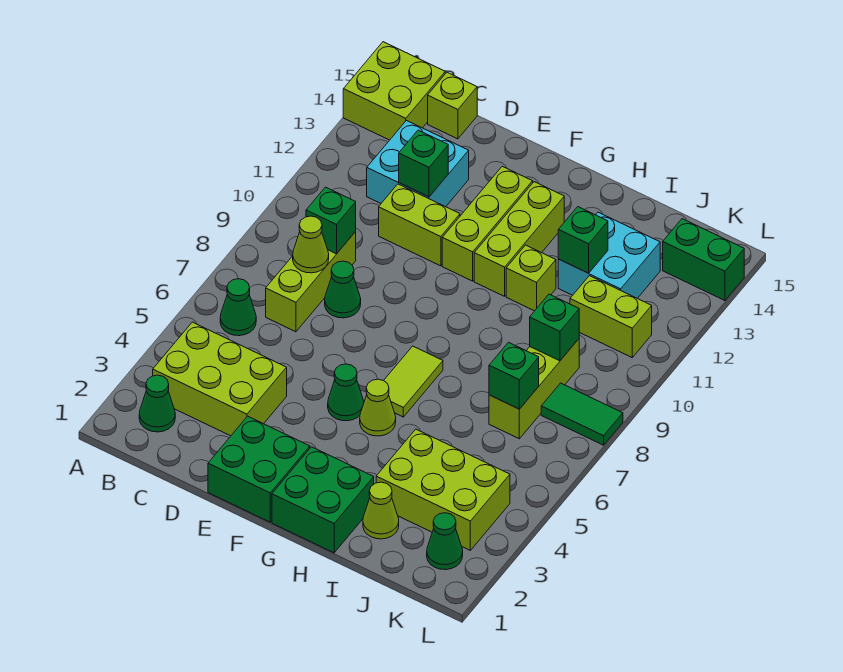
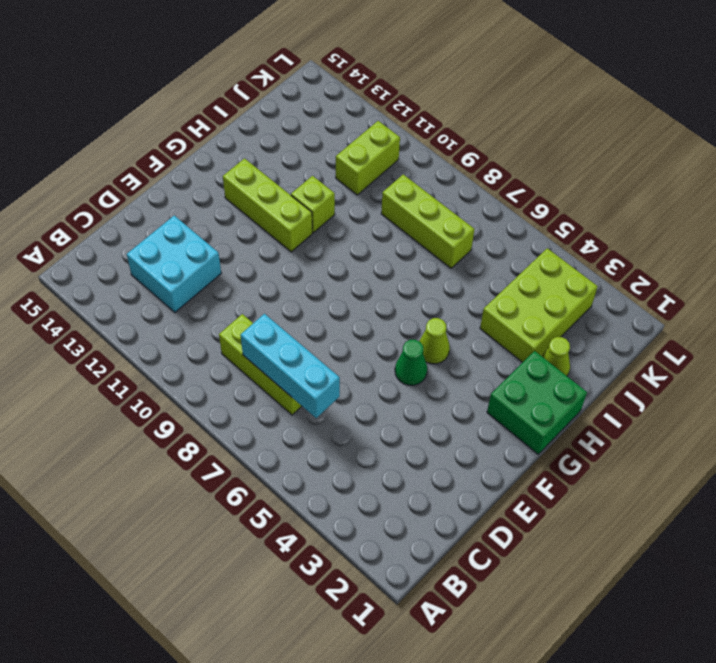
cyan brick C6:C8 level 2 -> lime cone C8 level 2
none -> lime brick A14:B15 level 1
none -> green cone B2 level 1
none -> lime brick B3:D4 level 1
none -> green cone B6 level 1

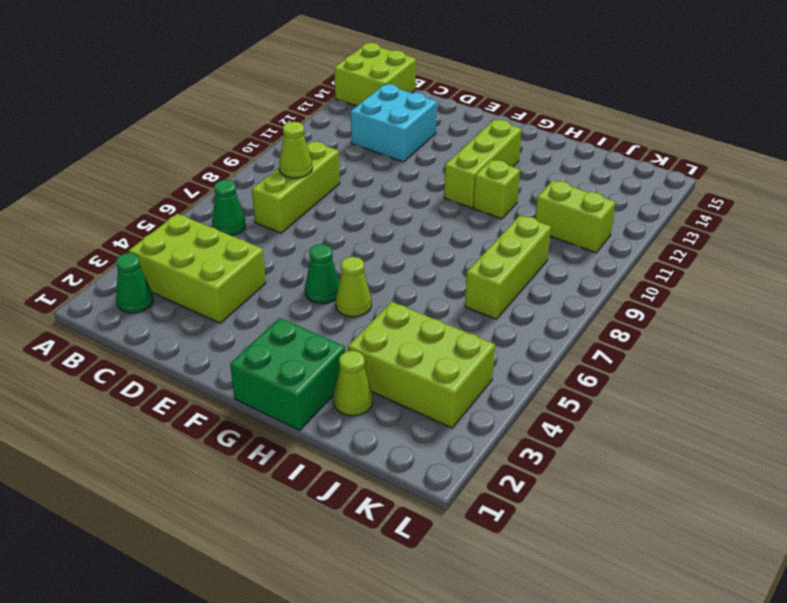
none -> lime brick C15 level 1
none -> green cone D8 level 1
none -> lime brick D11:E11 level 1
none -> green brick E1:F2 level 1

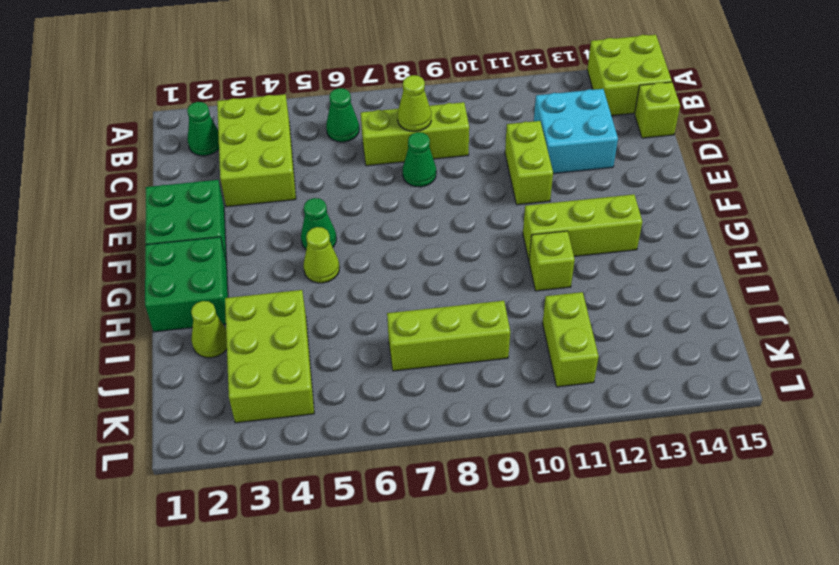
none -> lime brick F11:F13 level 1
none -> lime tile G6:G7 level 1
none -> cyan brick I12:J13 level 1
none -> green cone K2 level 1

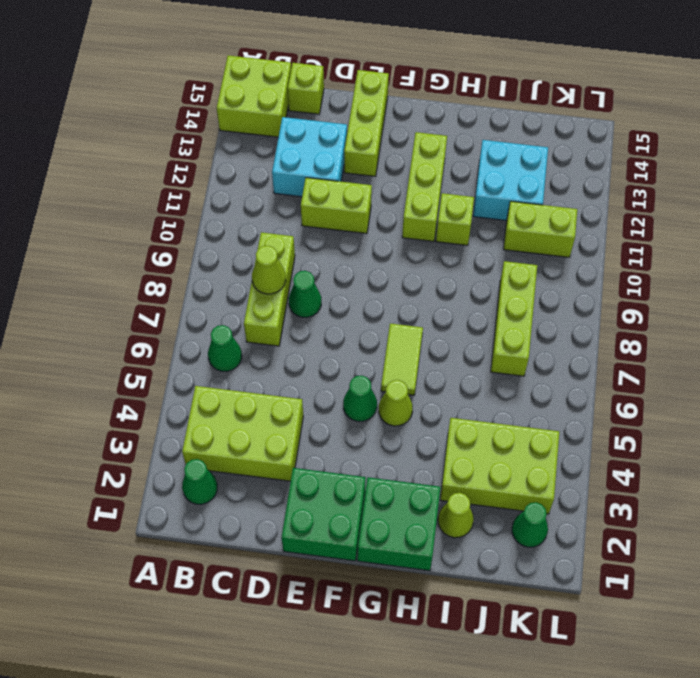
lime brick E13:E15 level 1 -> lime brick F11:F13 level 1
none -> green tile K8:L8 level 1
none -> green brick K14:L14 level 1
none -> green brick C9 level 2
none -> green brick D12 level 2

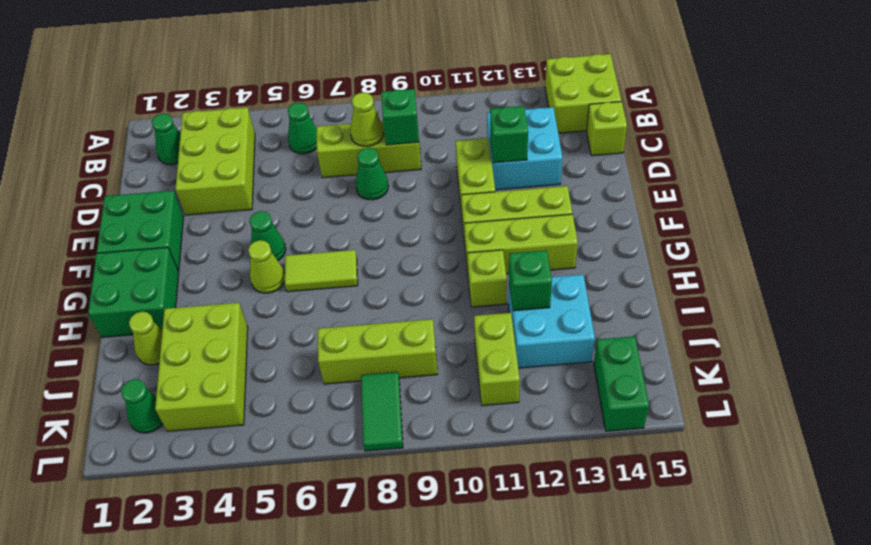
none -> green brick J7 level 2
none -> green brick J9 level 2

